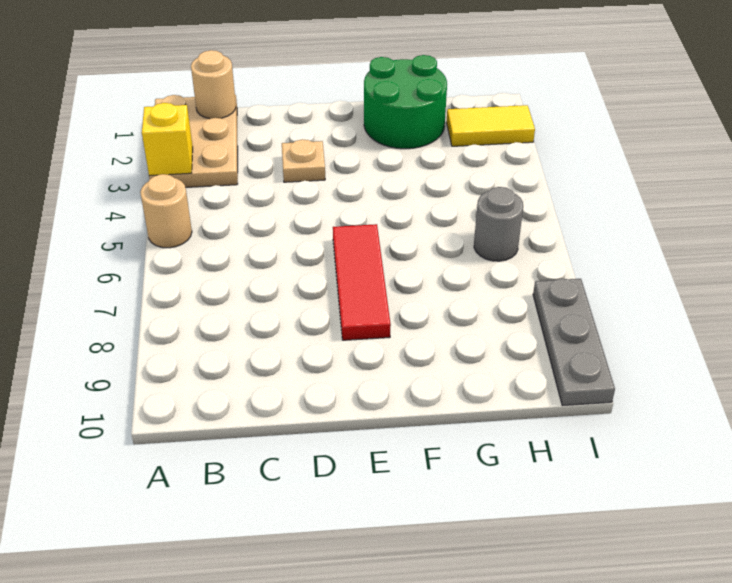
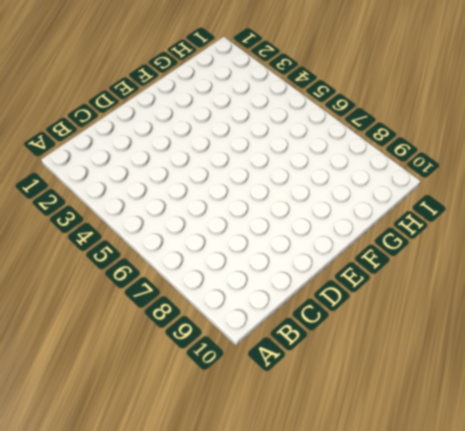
none -> tan plate A1:B3 level 1
none -> tan round brick A5 level 1

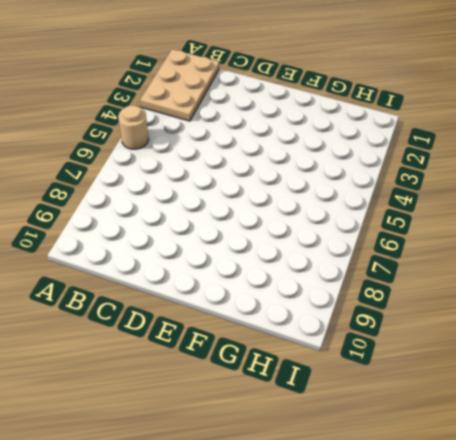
none -> tan plate D3 level 1
none -> red tile E6:E8 level 1

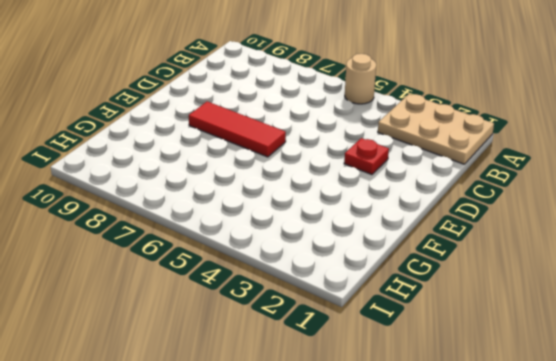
red plate D3 level 1 -> tan plate D3 level 1
none -> green round brick F1:G2 level 1
none -> yellow tile H2:I2 level 1

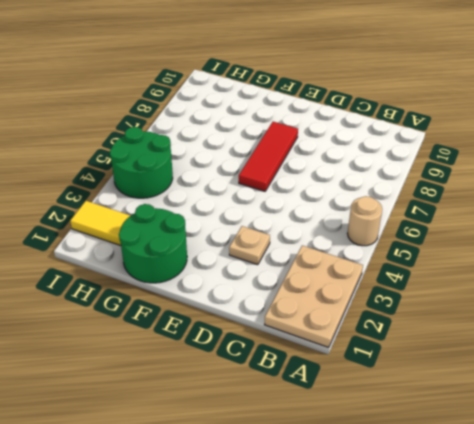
green round brick H4:I5 level 1 -> none
none -> grey round brick H6 level 1
none -> grey plate I8:I10 level 1

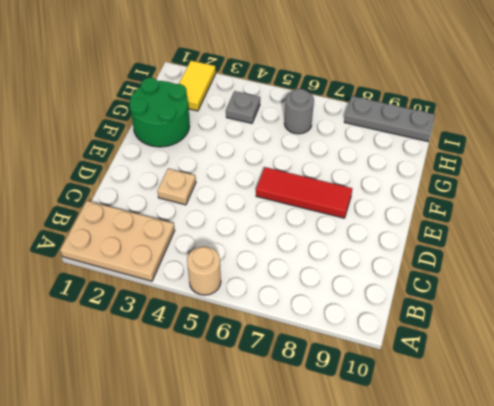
grey plate H4 level 1 -> none
none -> yellow brick A3 level 2
none -> tan round brick B1 level 2

